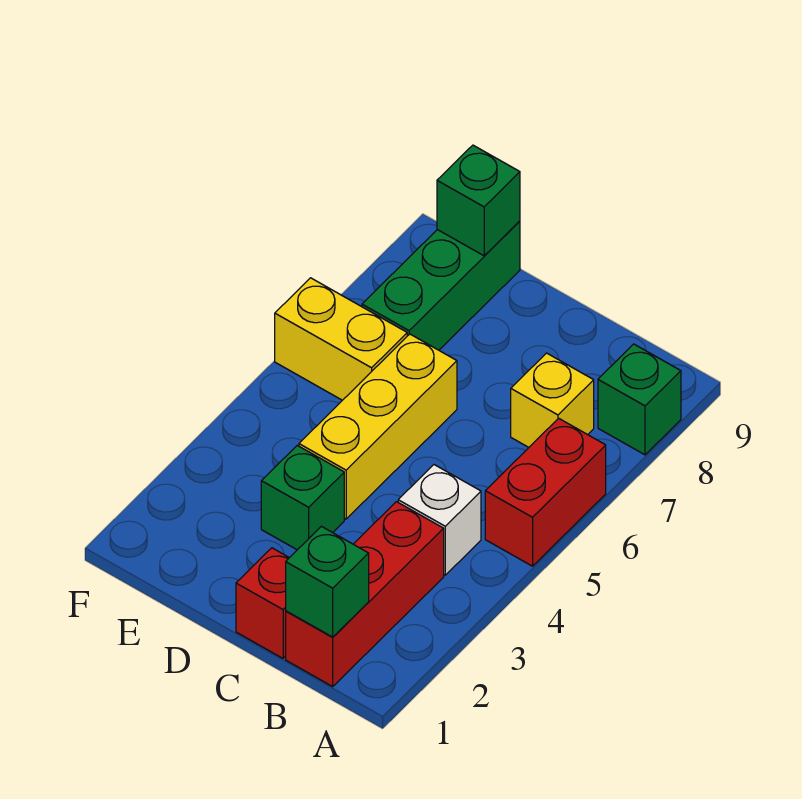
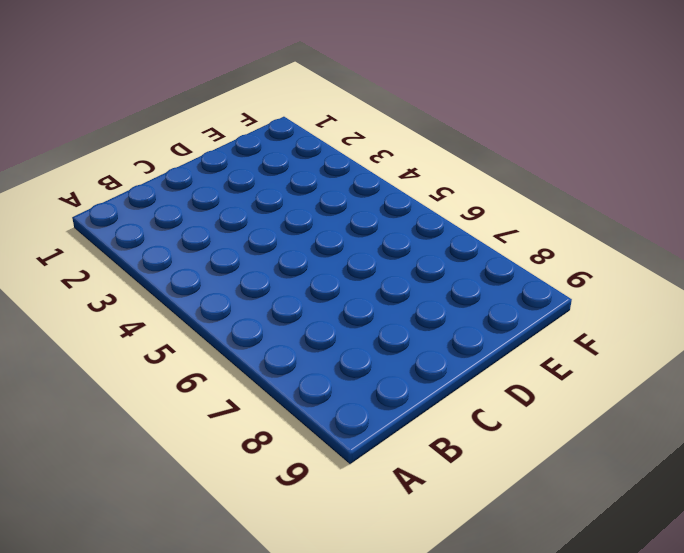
none -> red brick A5:A6 level 1
none -> green brick A8 level 1
none -> red brick B1:B3 level 1

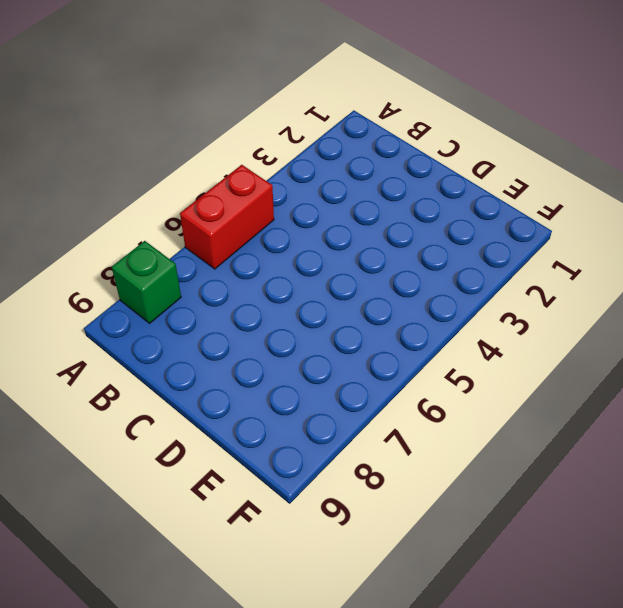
none -> red brick B1:B3 level 1
none -> white brick B4 level 1
none -> yellow brick B7 level 1

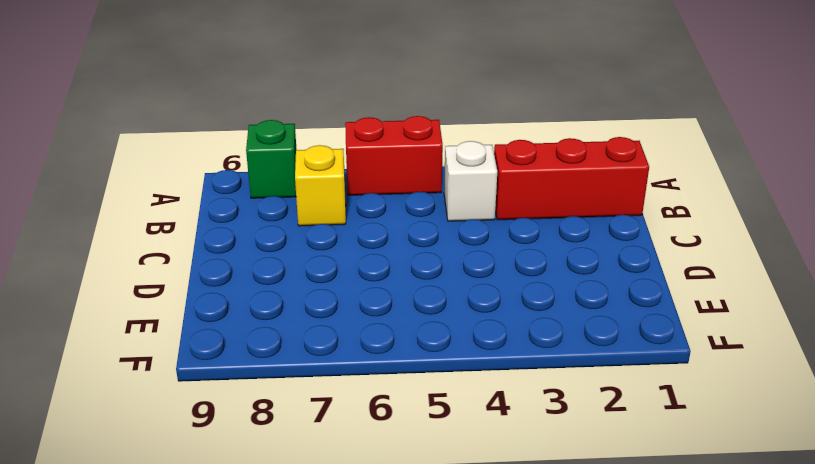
none -> red brick C1 level 1
none -> green brick D3 level 1
none -> yellow brick D4:D6 level 1

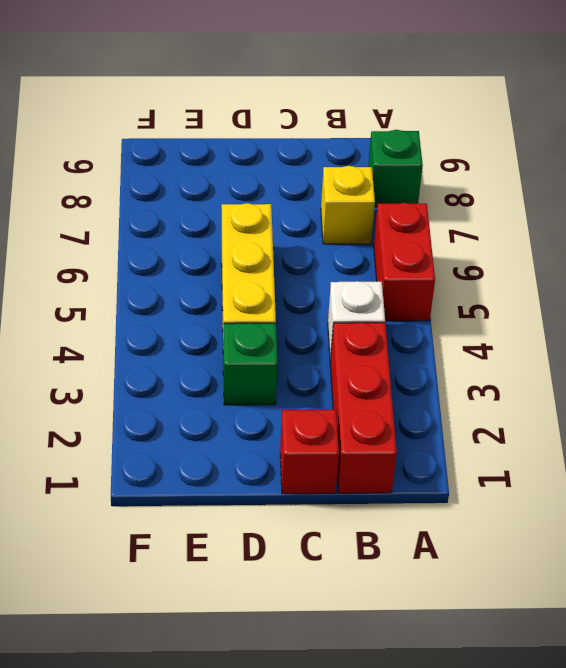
none -> yellow brick E6:F6 level 1
none -> green brick E7:E9 level 1
none -> green brick B1 level 2

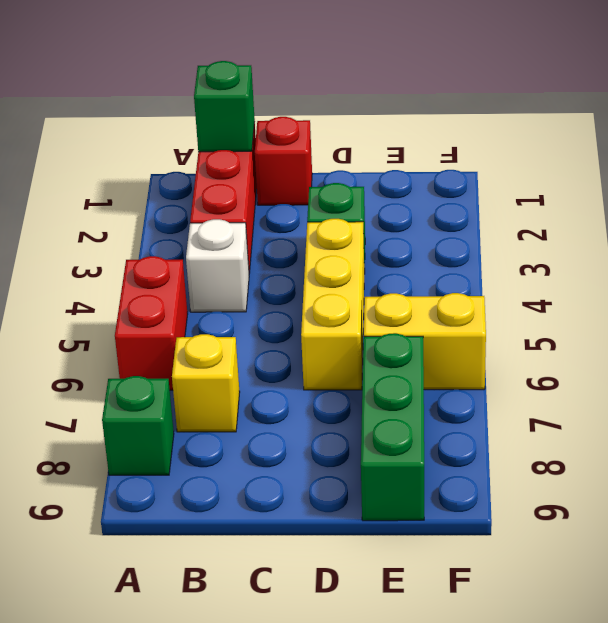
none -> green brick E9 level 2

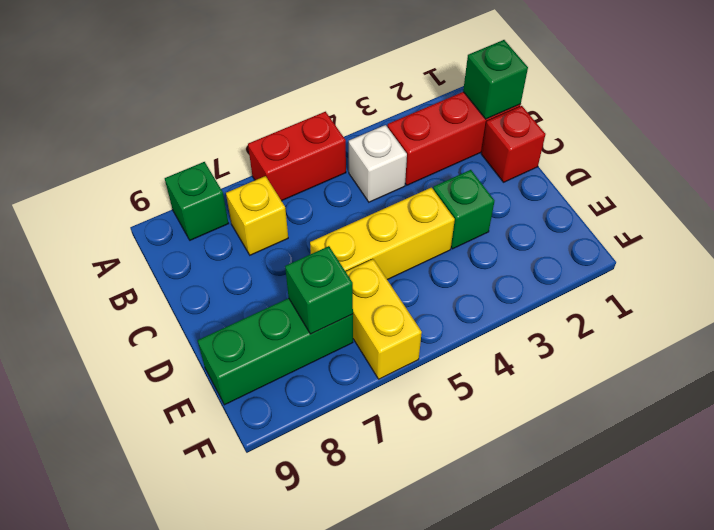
green brick E7 level 2 -> green brick E9 level 2

